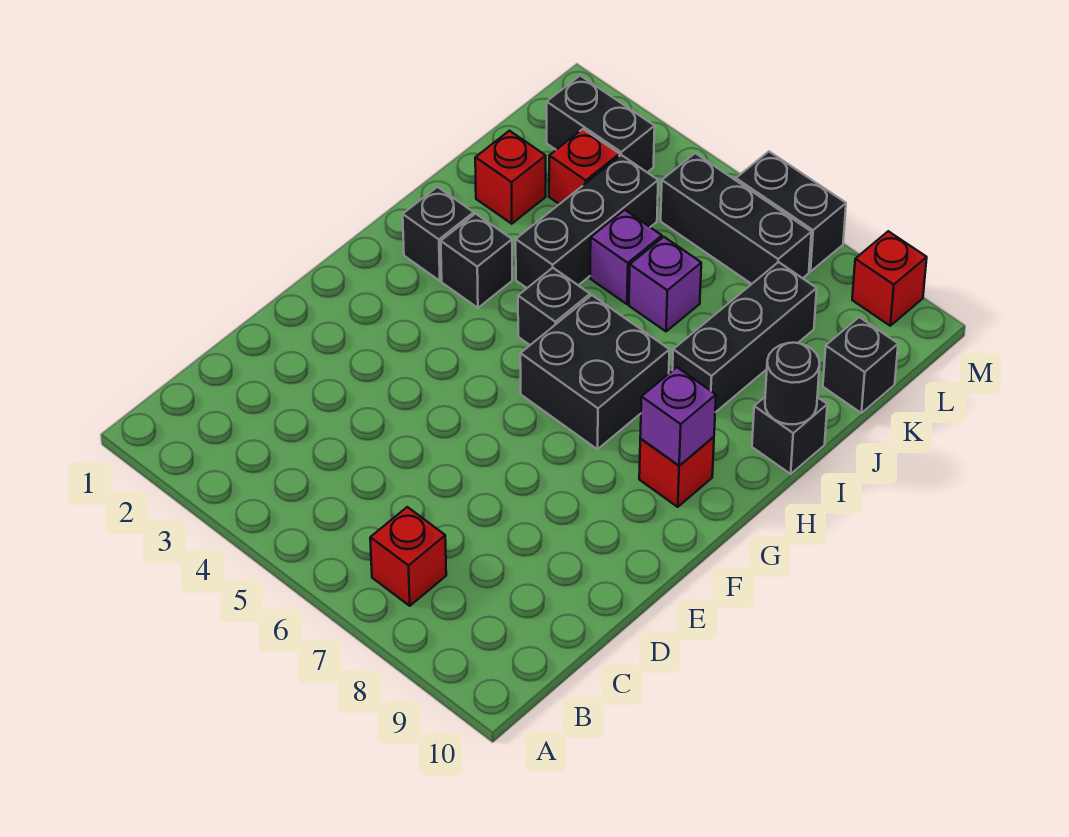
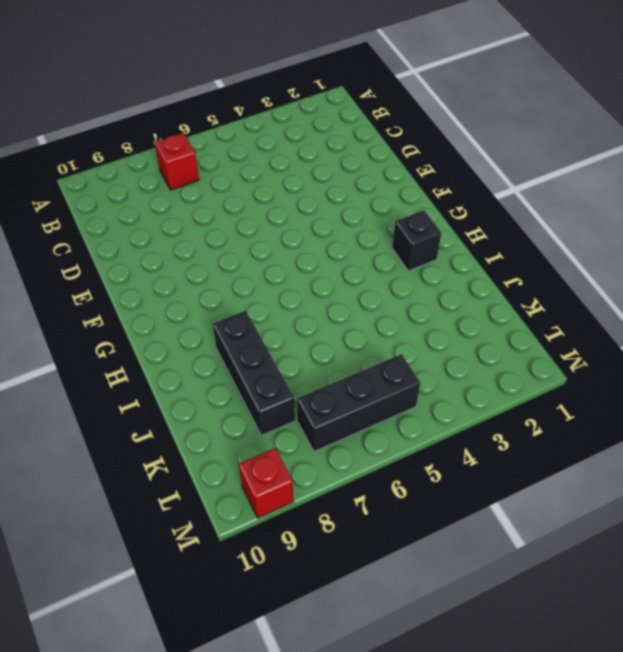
none -> black brick G6:H7 level 1
none -> red brick G9 level 1
none -> black brick H3 level 1

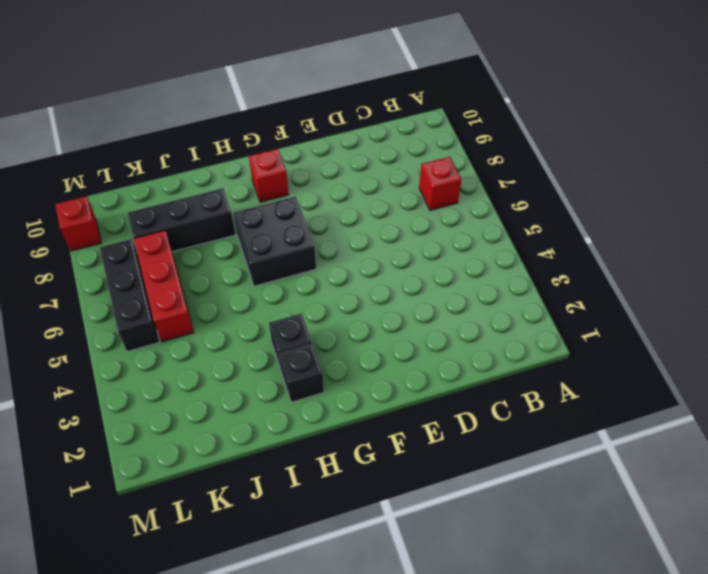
red brick K5:K7 level 1 -> none
none -> black brick H5 level 1
none -> black brick I4:K4 level 1
none -> black brick I10 level 1

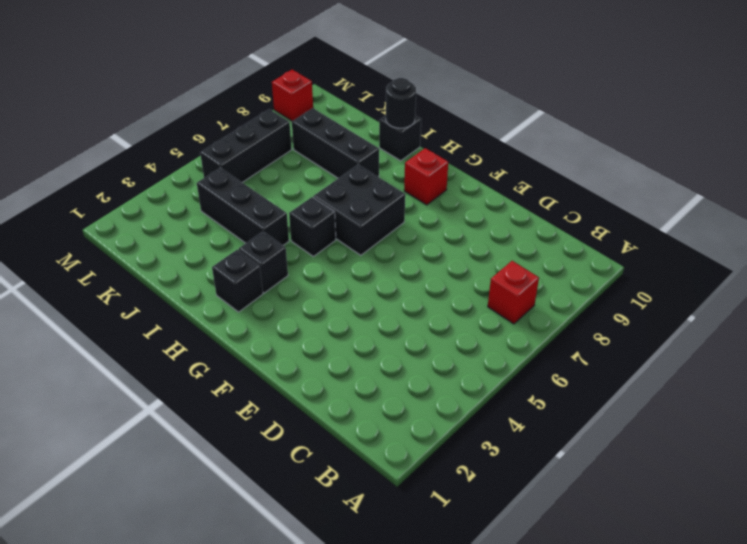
none -> red brick J2 level 1
none -> purple brick J5 level 1
none -> purple brick J6 level 1

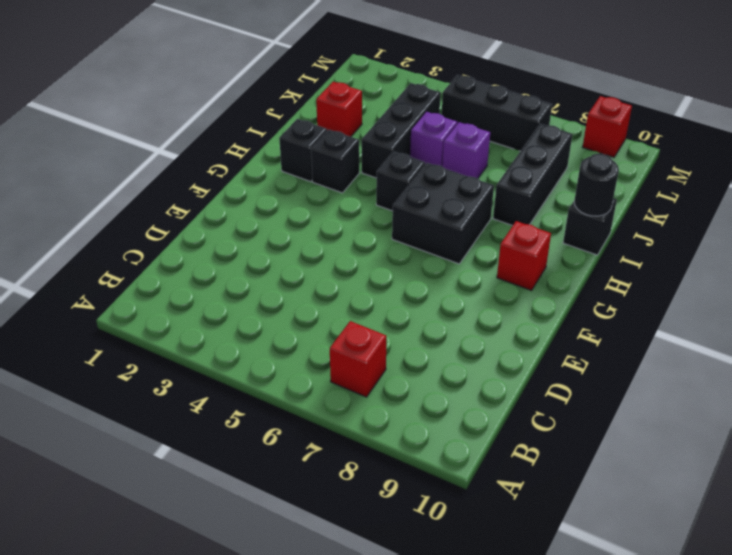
none -> red brick K3 level 1
none -> black brick K10 level 1
none -> black brick L2:L3 level 1

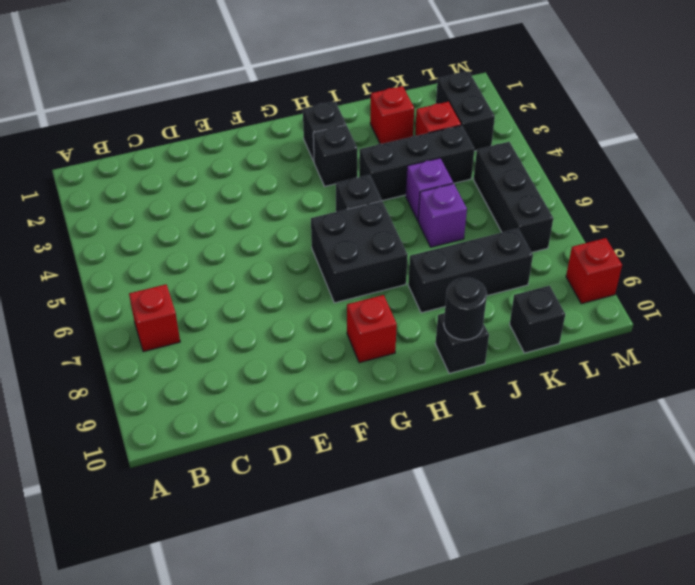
none -> black brick M6:M7 level 1
none -> purple brick G9 level 2

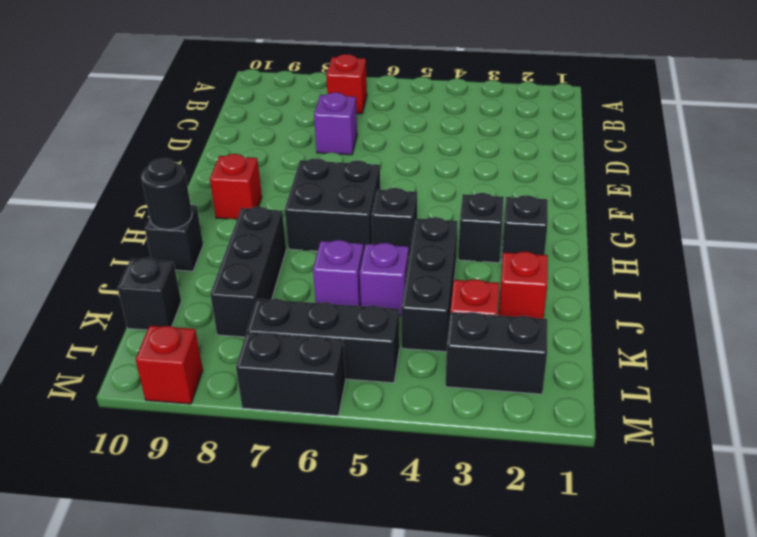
purple brick D7 level 1 -> purple brick G9 level 2

